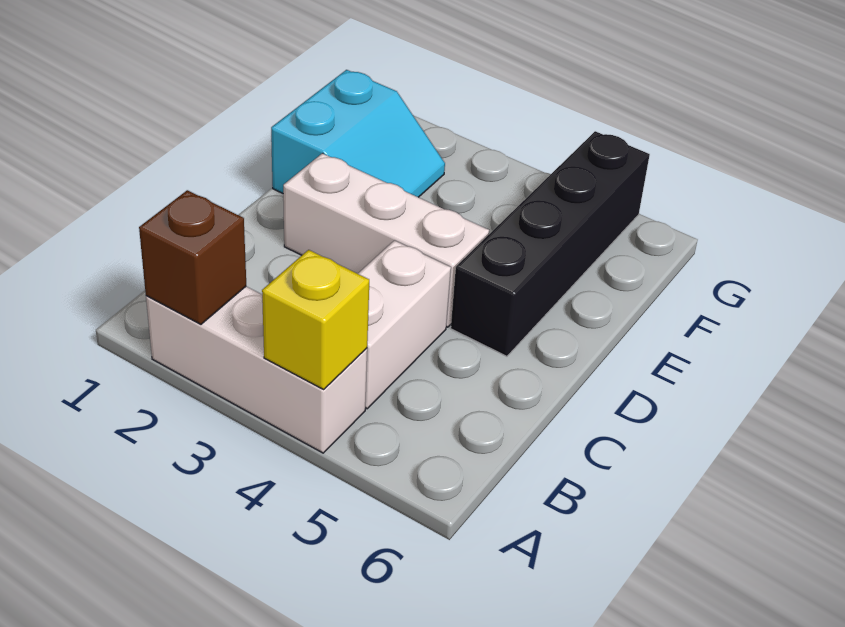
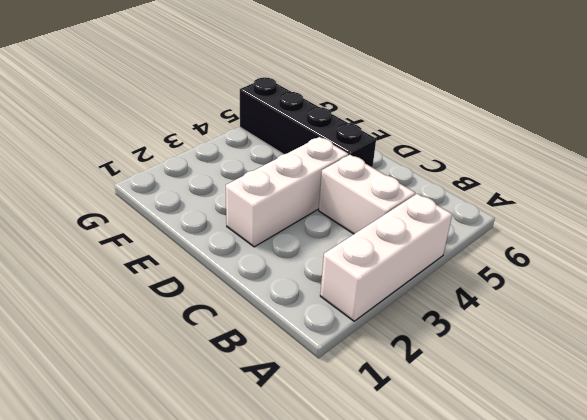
none -> cyan slope E1:F2 level 1 top 1
none -> brown brick A2 level 2

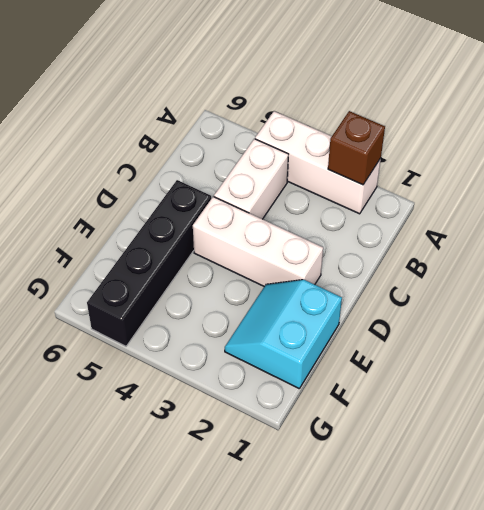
none -> yellow brick A4 level 2

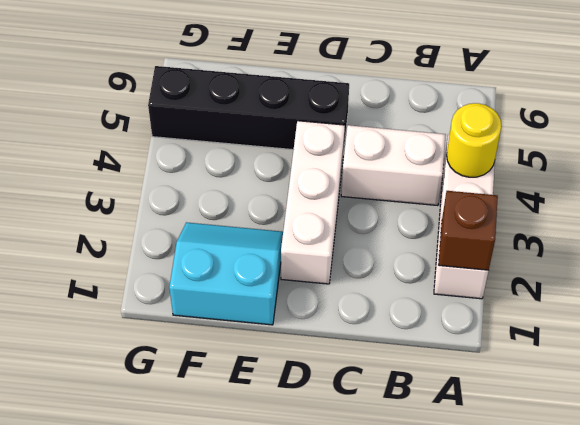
yellow round brick A4 level 2 -> yellow brick A4 level 2

